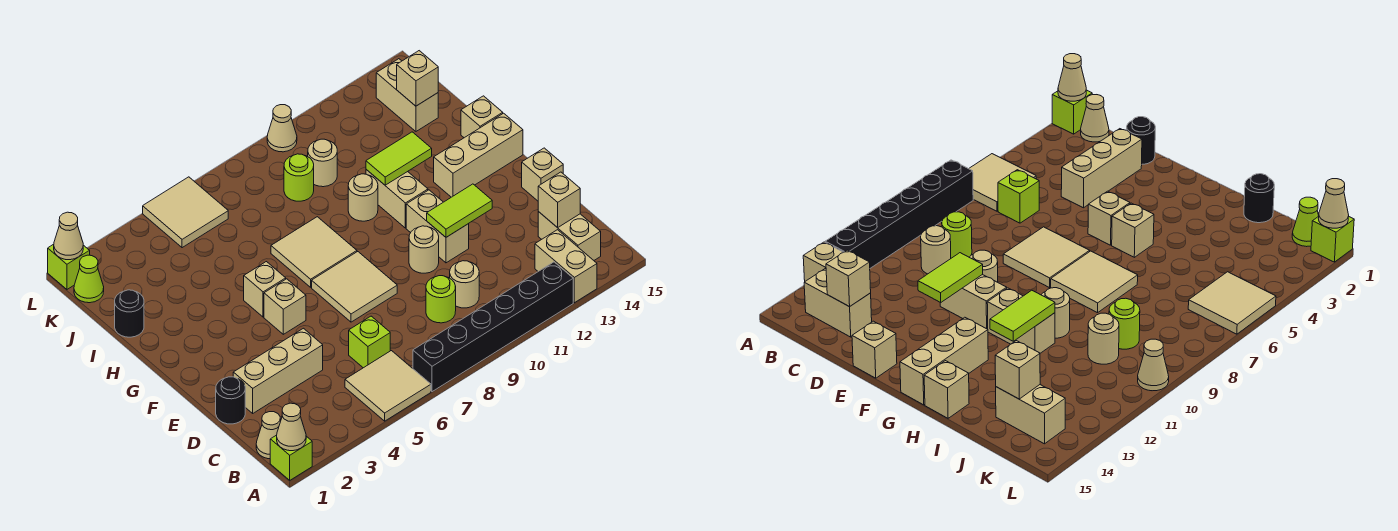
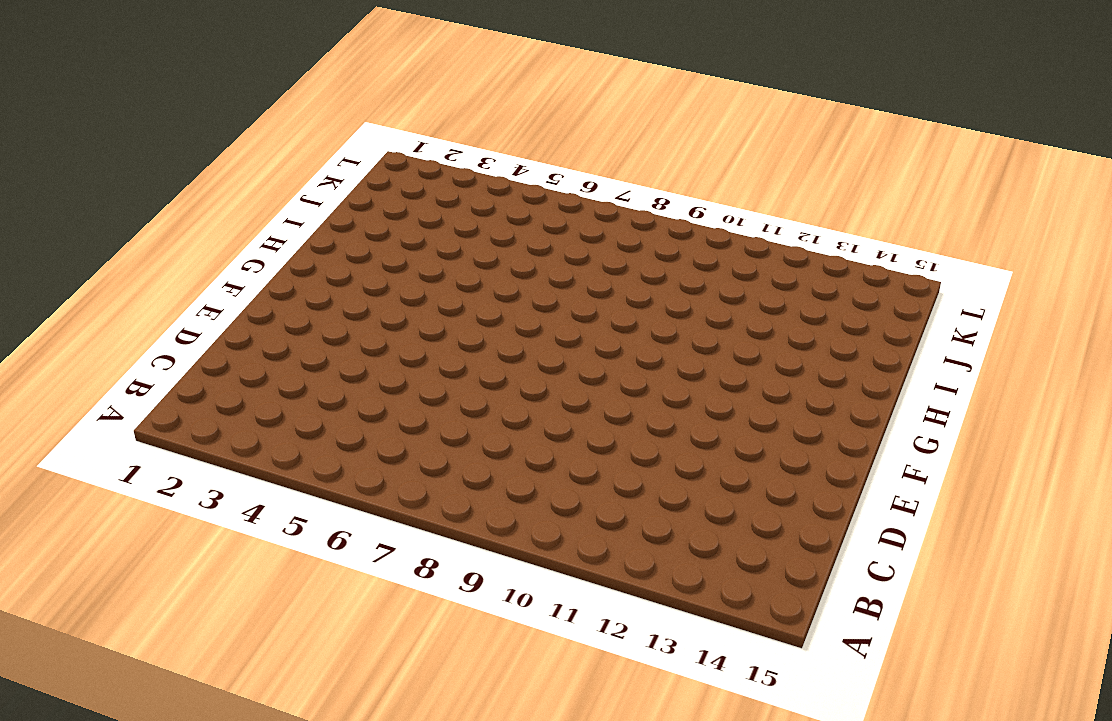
none -> lime brick A1 level 1
none -> tan tile A5:B6 level 1
none -> black brick A7:A12 level 1
none -> tan brick A13:B13 level 1

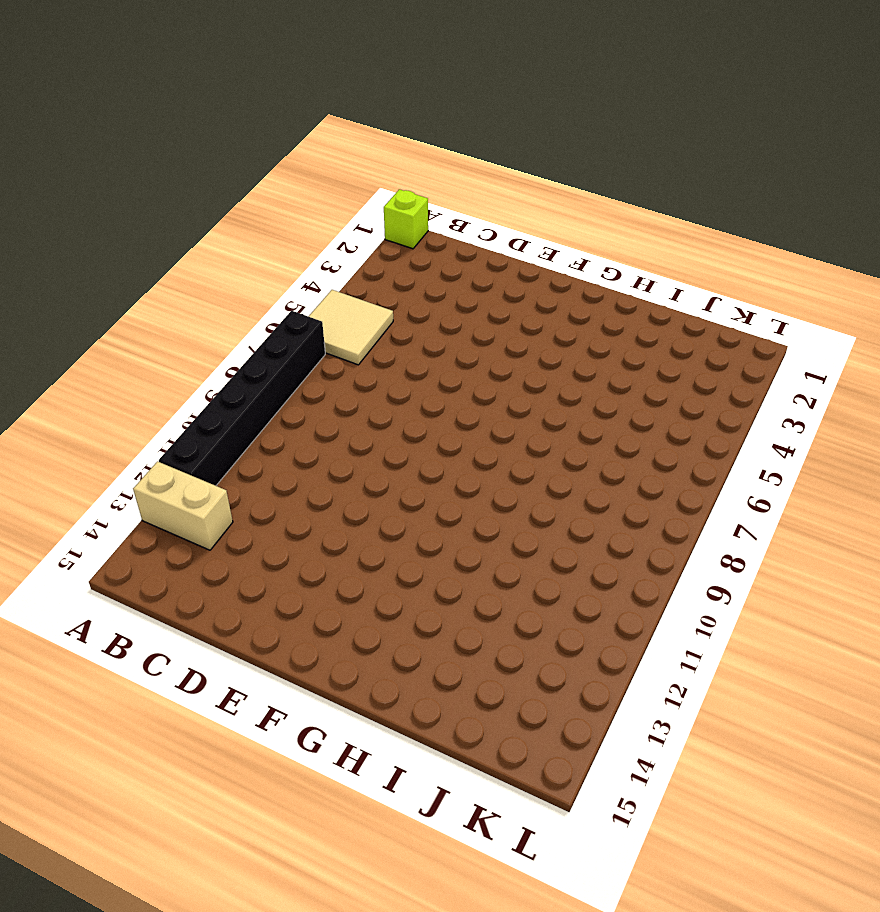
none -> tan cone B1 level 1
none -> tan brick B14:C14 level 1
none -> lime brick C6 level 1
none -> lime round brick C9 level 1

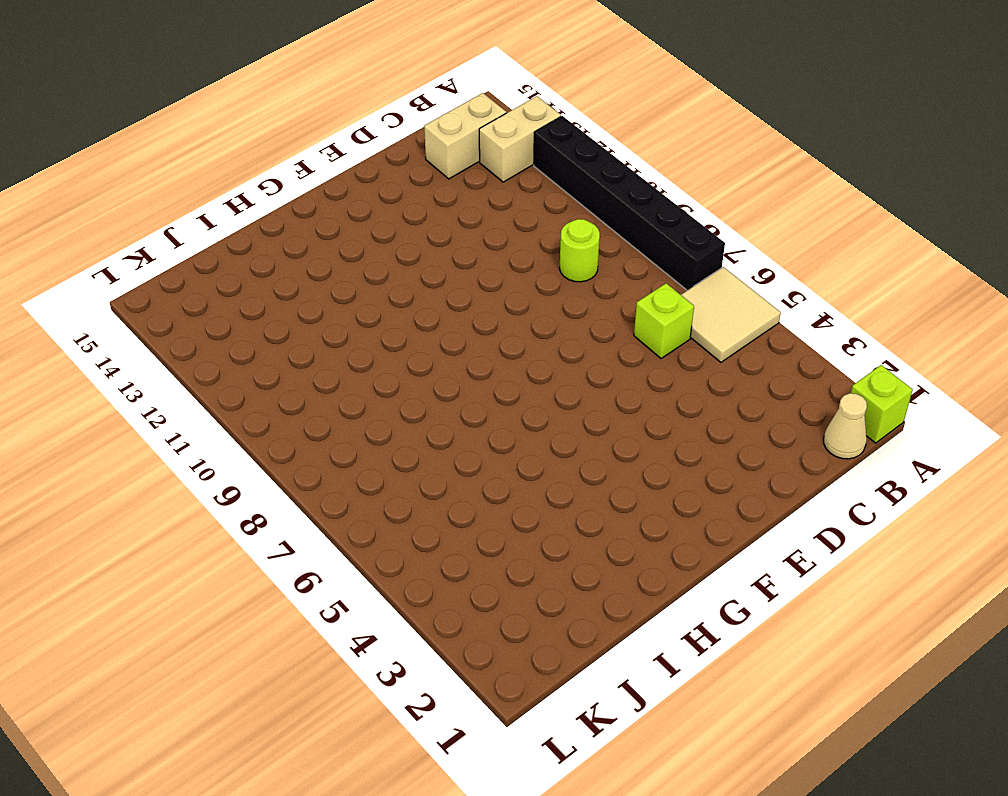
none -> tan round brick C10 level 1
none -> black round brick D1 level 1
none -> tan brick D2:D4 level 1
none -> tan tile E7:F8 level 1

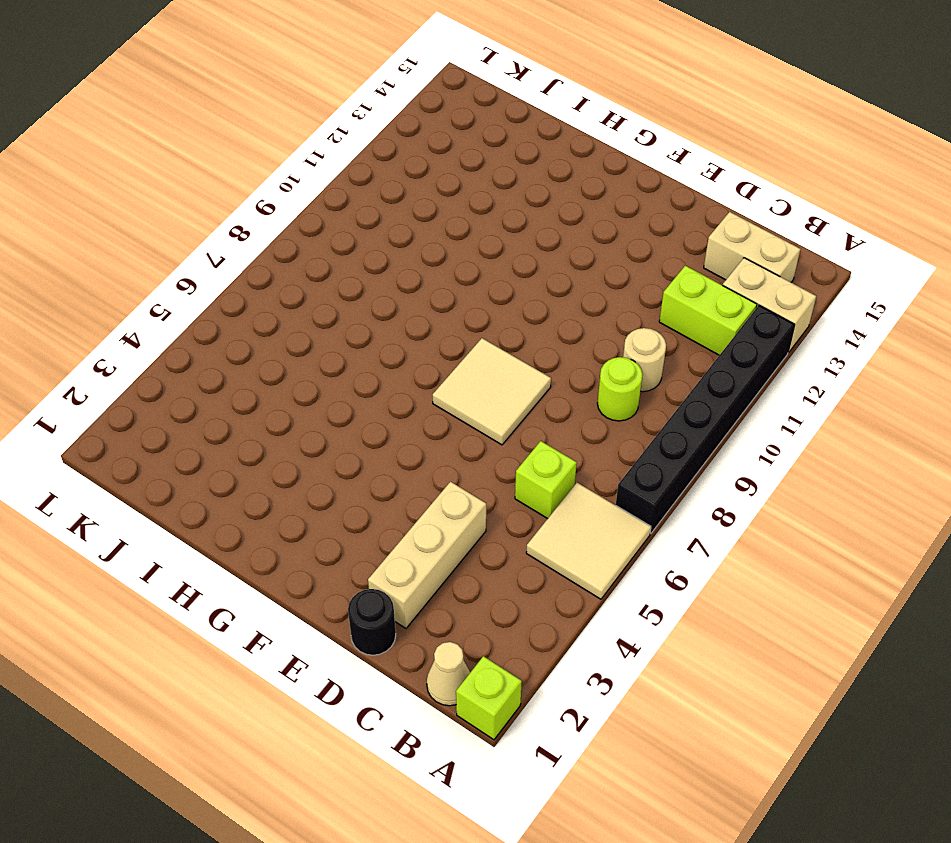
lime brick B12:C12 level 1 -> none
none -> tan round brick E10 level 1
none -> tan brick E11:F11 level 1
none -> tan brick E15 level 1
none -> tan brick F5 level 1

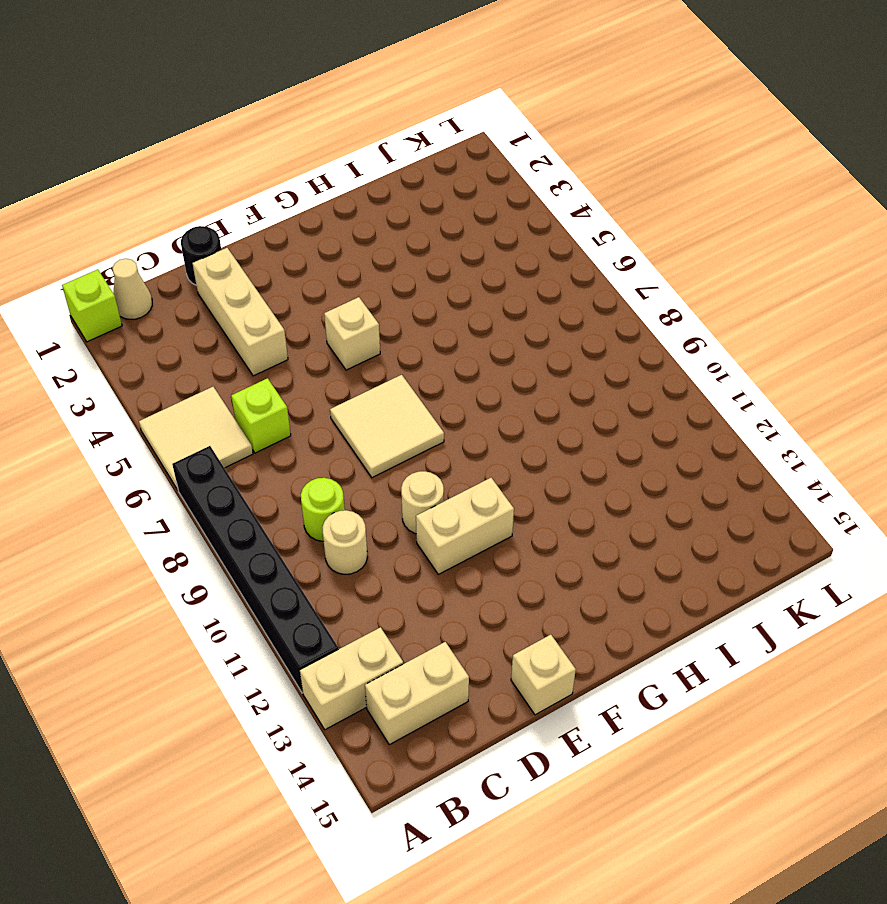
none -> tan brick G5 level 1
none -> tan tile G7:H8 level 1
none -> tan brick G11:H11 level 1
none -> tan brick G13:G15 level 1

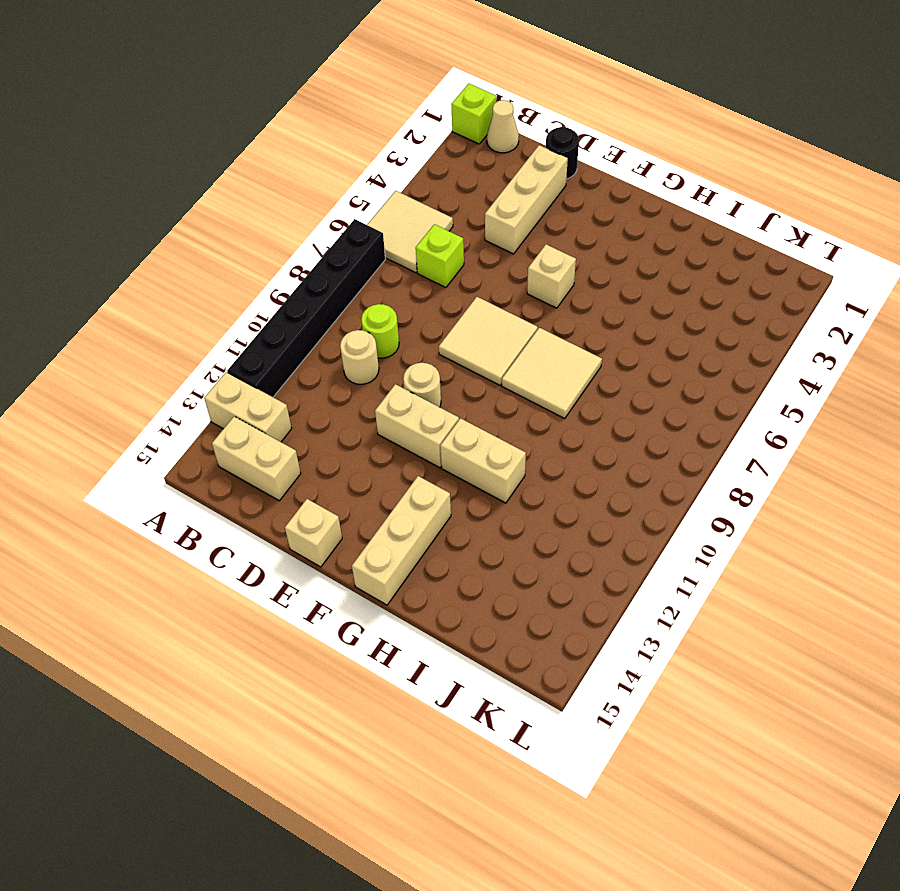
none -> tan brick G5 level 1
none -> tan round brick H10 level 1
none -> tan brick H15 level 1
none -> black round brick I1 level 1

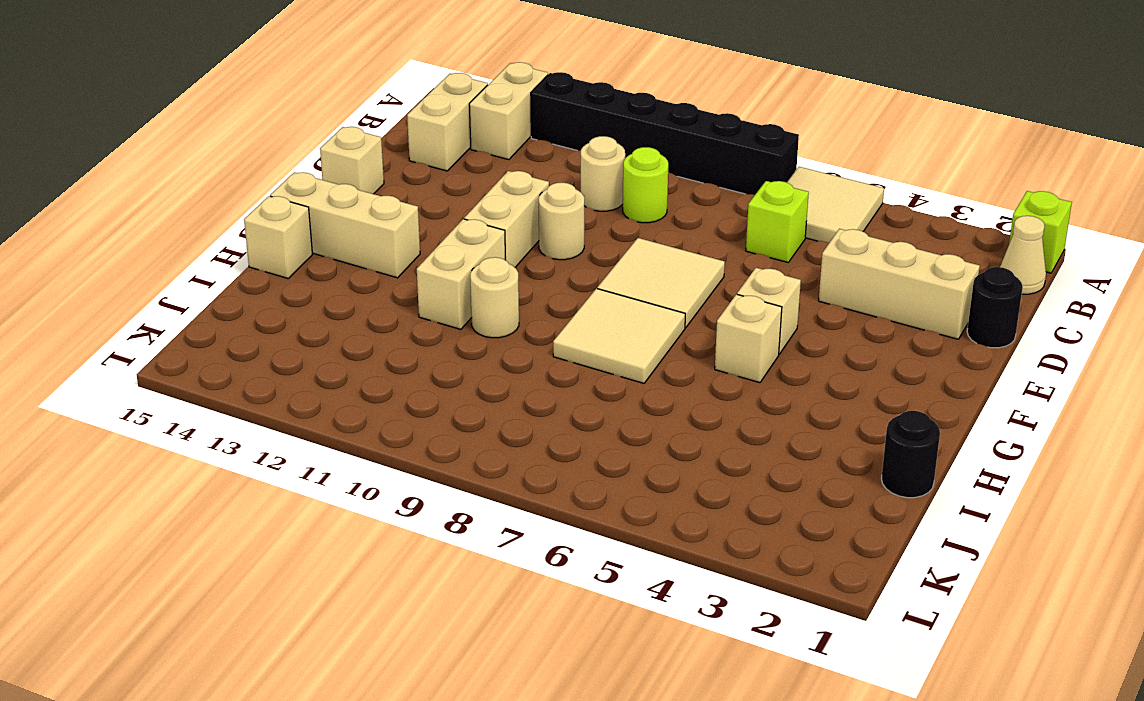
none -> lime round brick J9 level 1
none -> tan round brick J10 level 1
none -> tan brick J14:K14 level 1
none -> lime cone K1 level 1

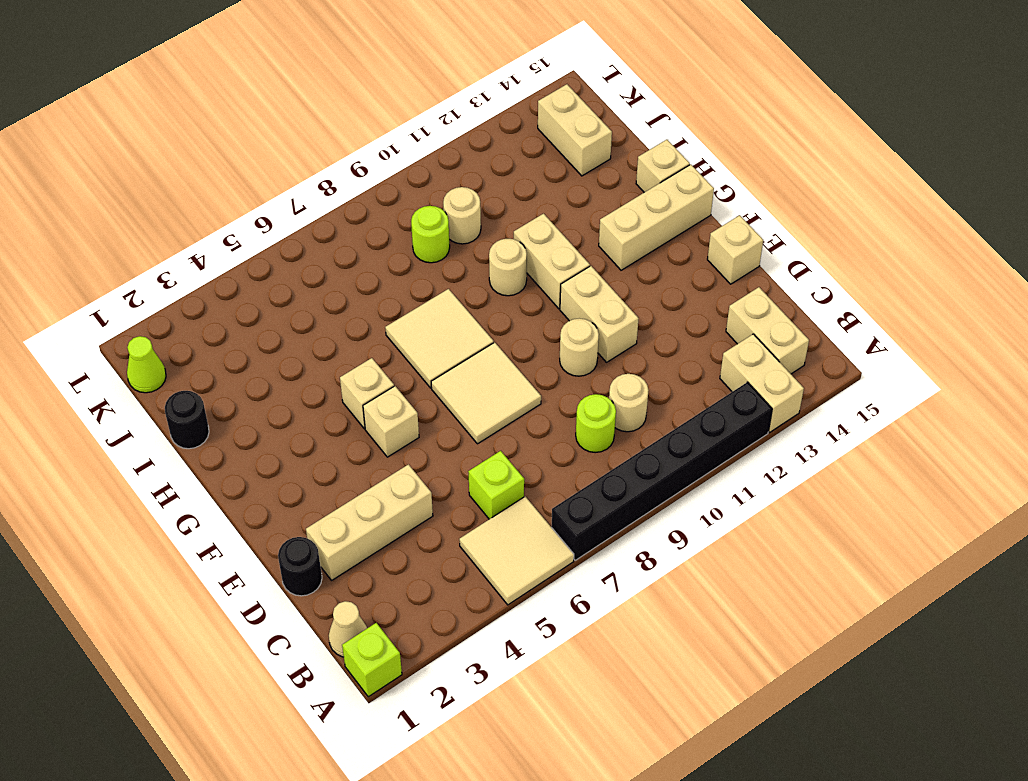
none -> tan tile K5:L6 level 1
none -> lime brick L1 level 1
none -> tan cone L10 level 1
none -> tan cone A1 level 2

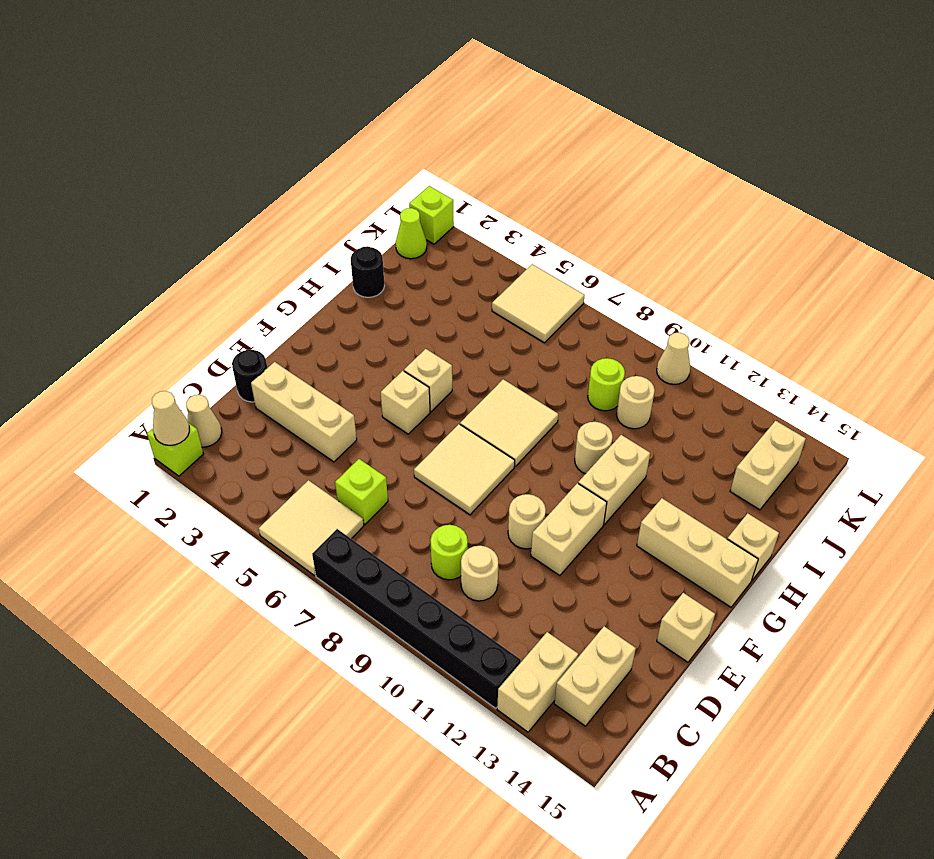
none -> tan brick C14 level 2
none -> lime tile E11:E12 level 2
none -> lime tile H11:H12 level 2
none -> tan brick J14 level 2

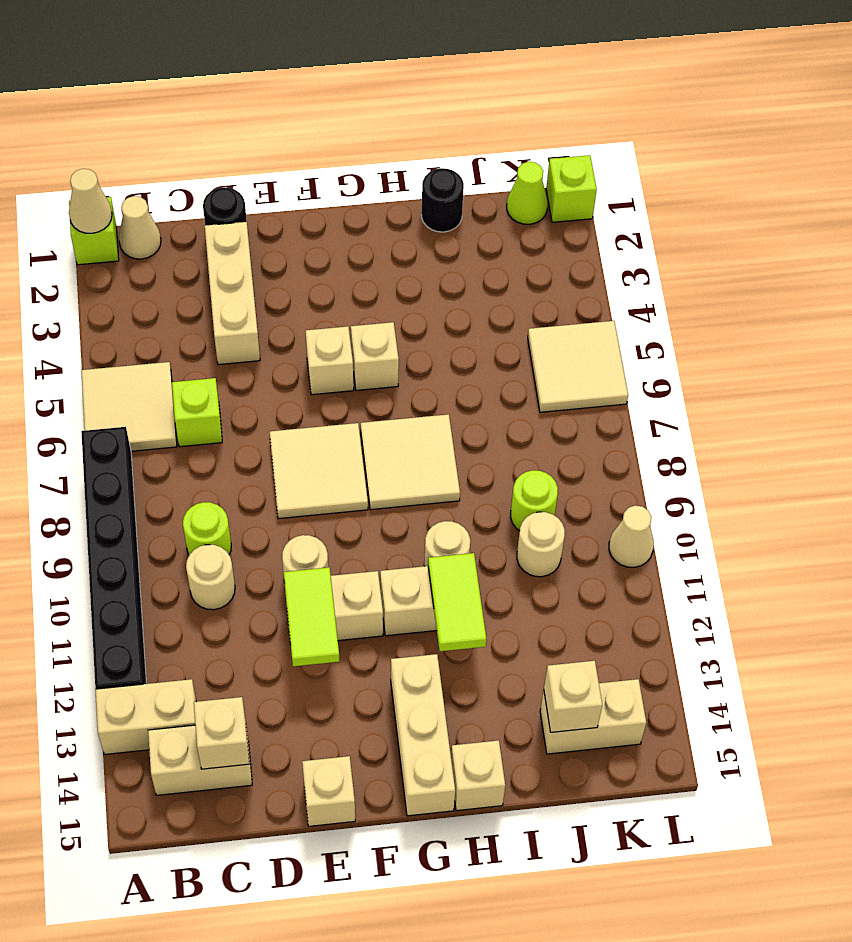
none -> tan cone L1 level 2

